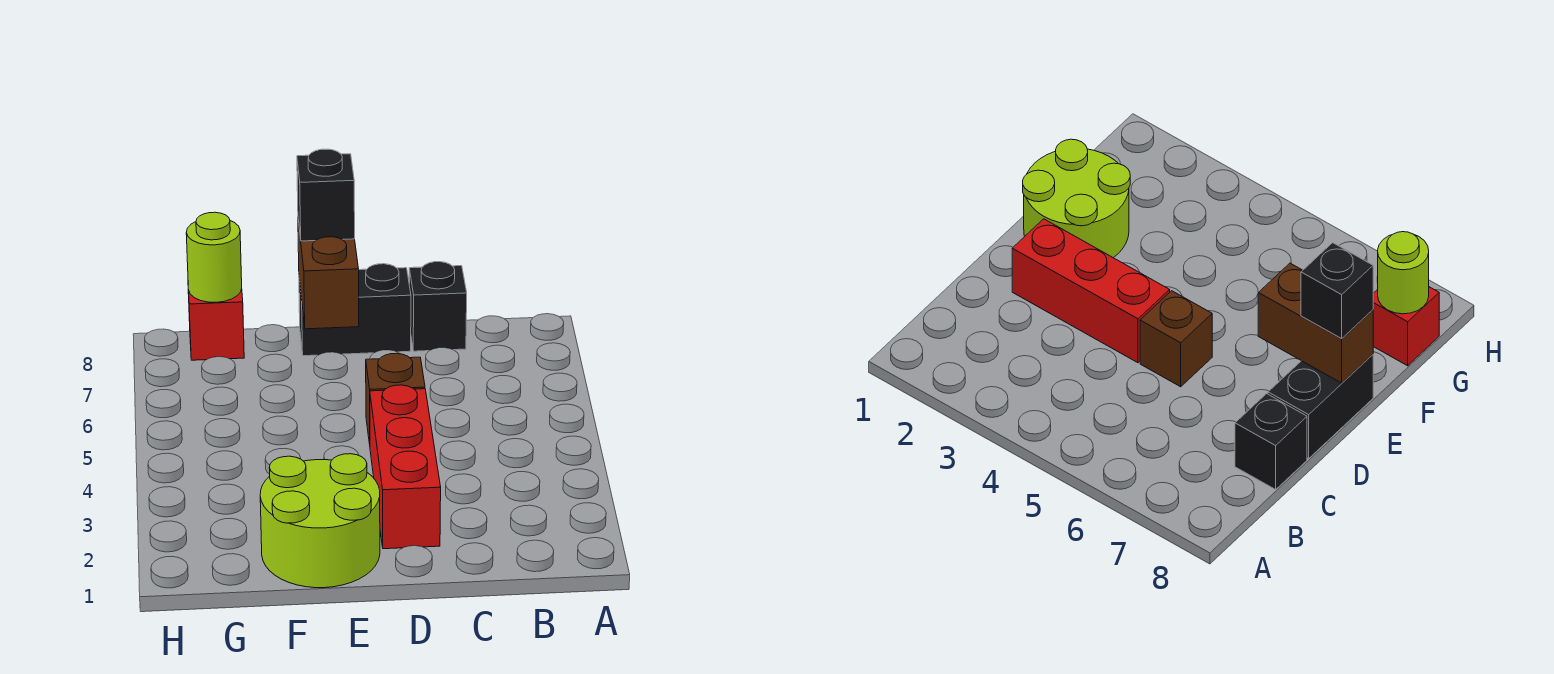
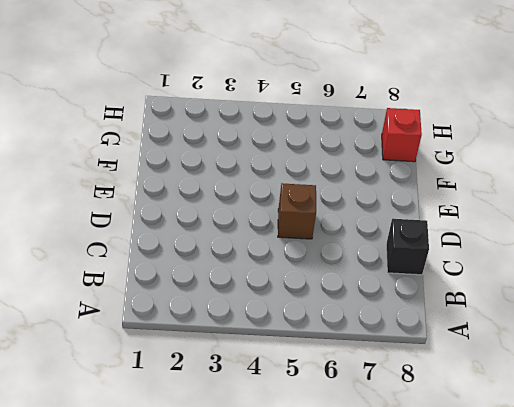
none -> red brick D2:D4 level 1
none -> black brick D8:E8 level 1

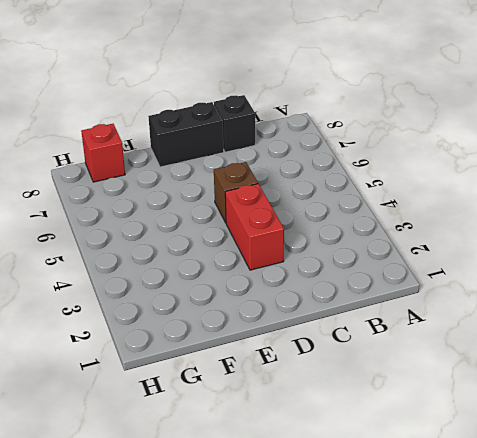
red brick D3:D4 level 1 -> red brick D2:D4 level 1
none -> lime round brick E1:F2 level 1
none -> brown brick E7:E8 level 2

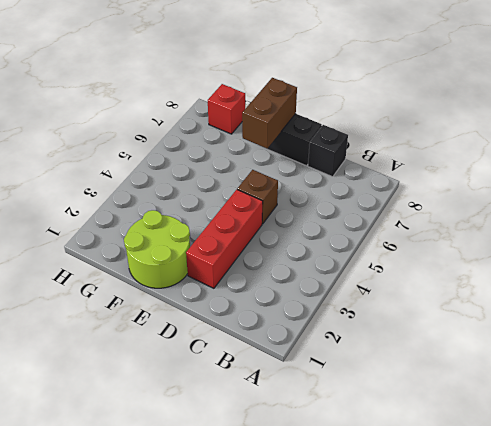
none -> lime round brick G8 level 2
none -> black brick E8 level 3

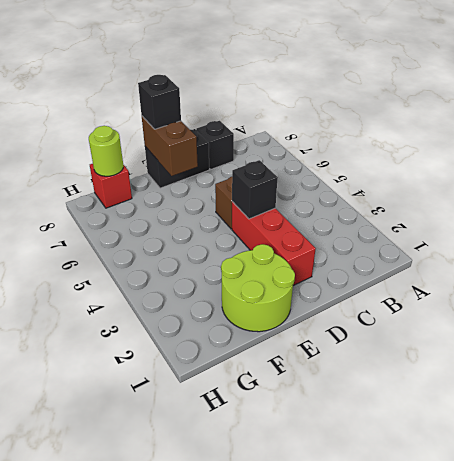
black brick D4 level 2 -> none

